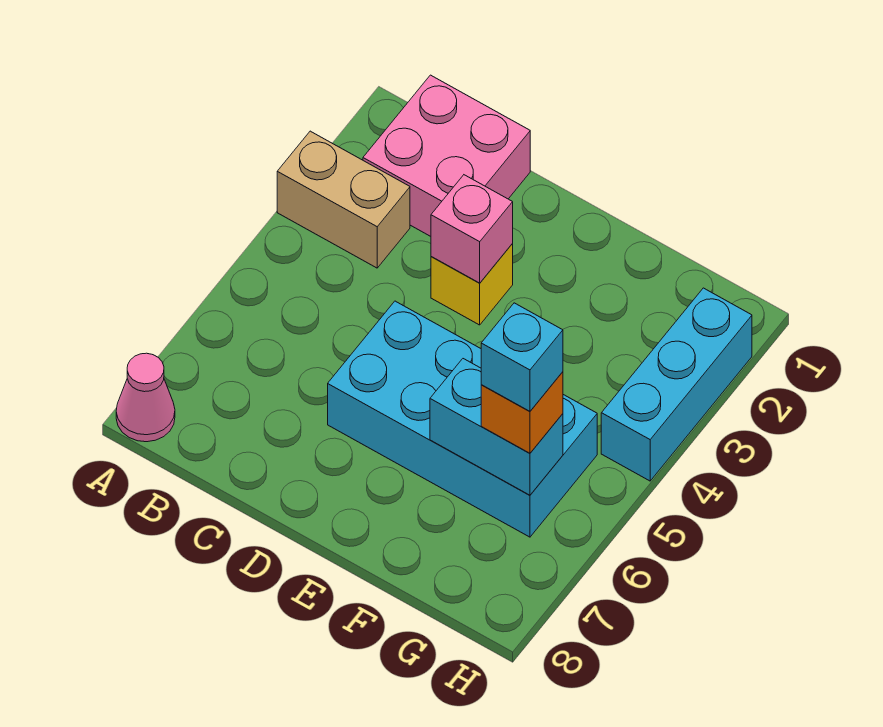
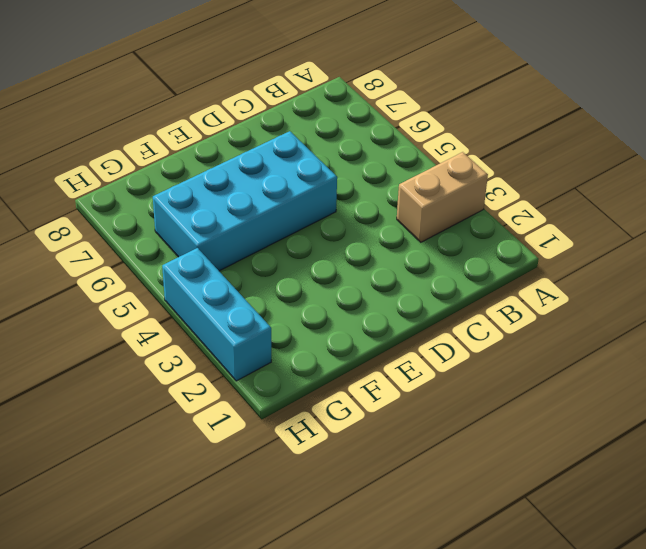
none -> pink cone A8 level 1
none -> pink brick B1:C2 level 1

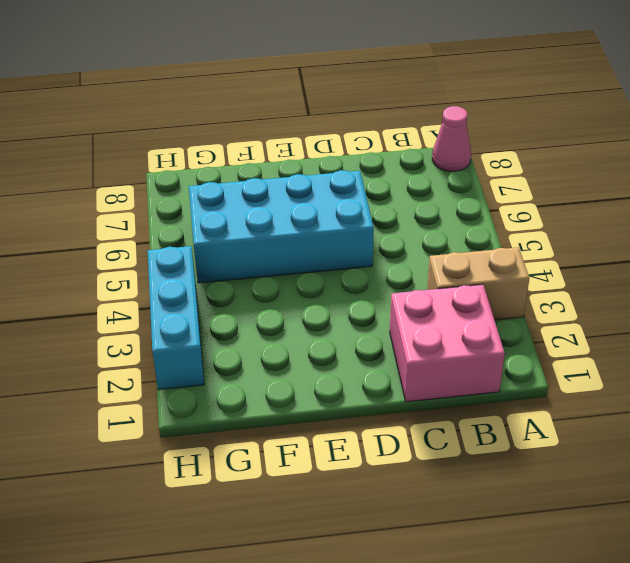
none -> yellow brick D3 level 1
none -> pink brick D3 level 2

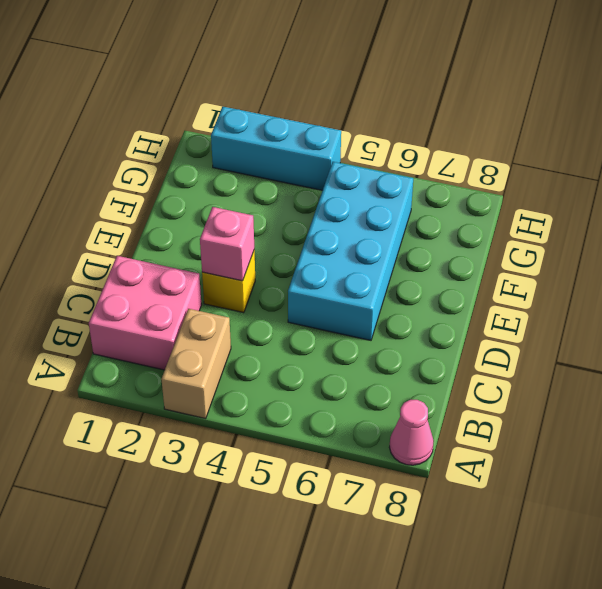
none -> cyan brick F6:G6 level 2
none -> orange brick G6 level 3

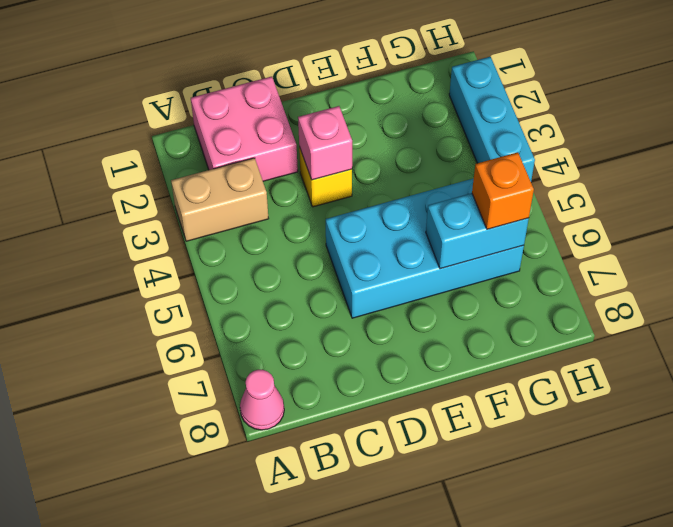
none -> cyan brick G6 level 4

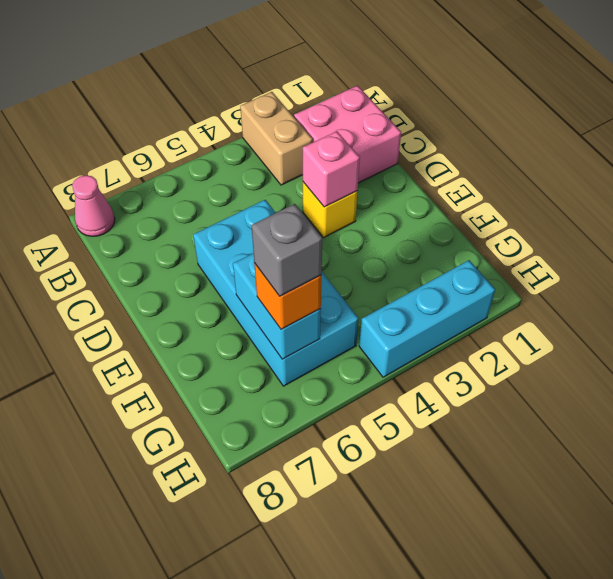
grey brick G6 level 4 -> cyan brick G6 level 4

